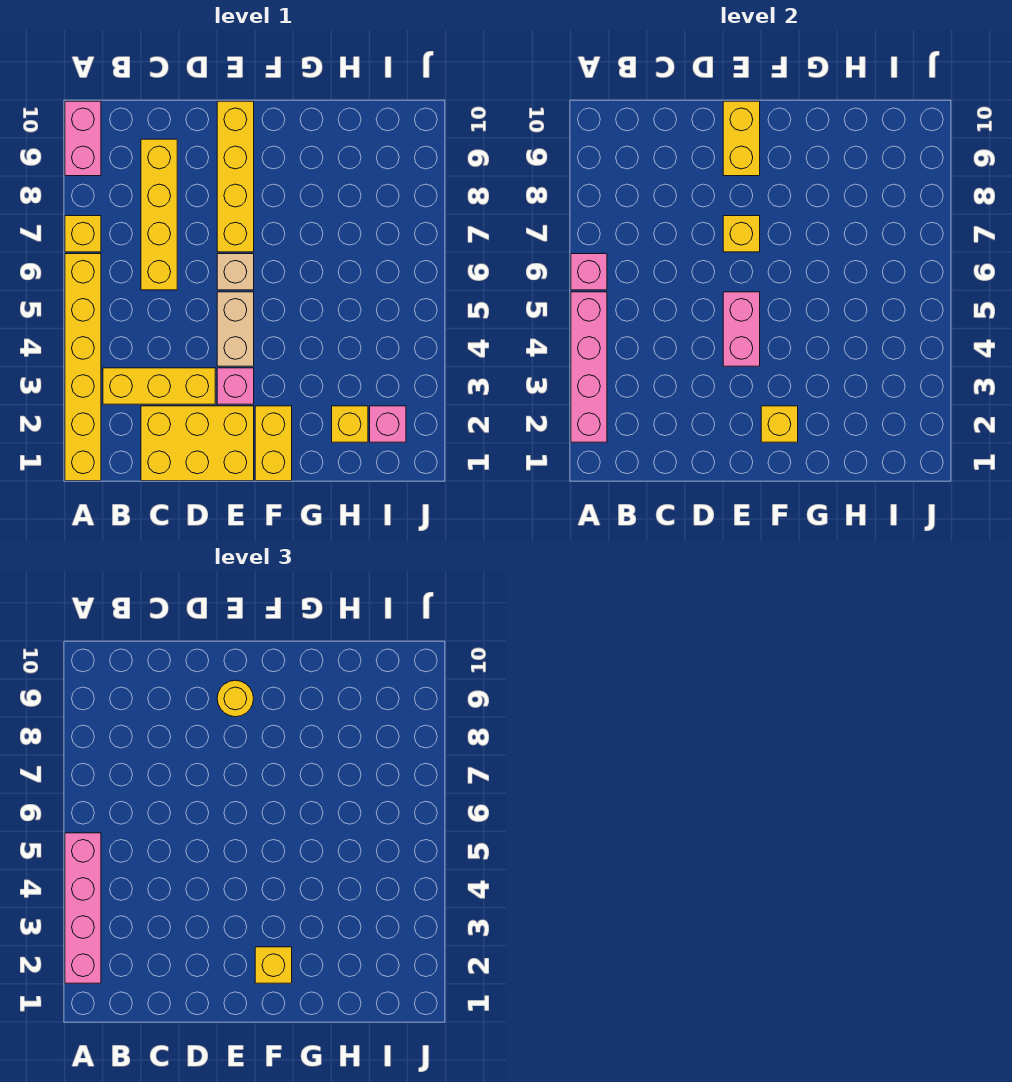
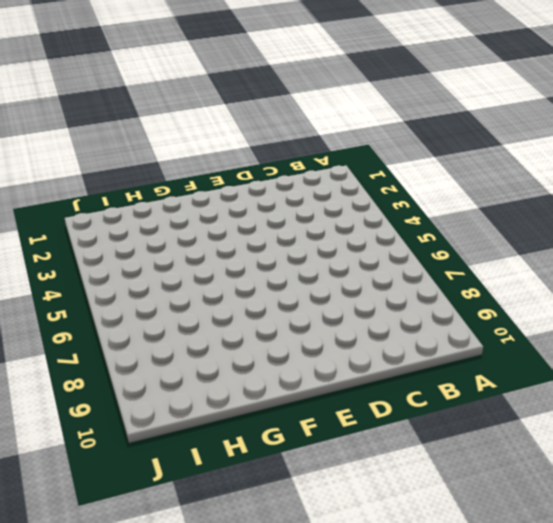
none -> yellow brick A1:A6 level 1
none -> yellow brick A7 level 1
none -> pink brick A9:A10 level 1

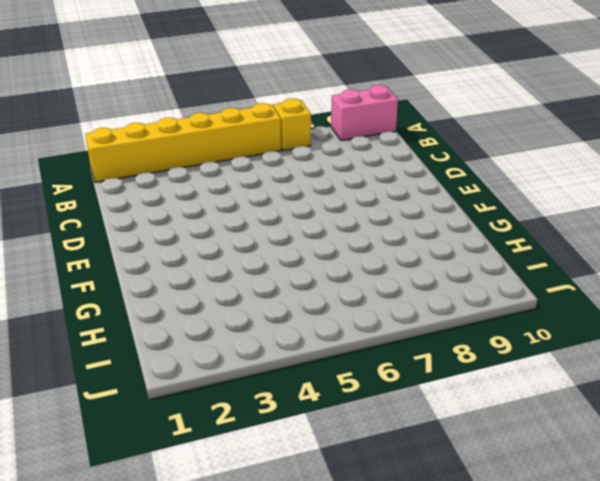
none -> yellow brick B3:D3 level 1
none -> yellow brick C1:E2 level 1
none -> yellow brick C6:C9 level 1

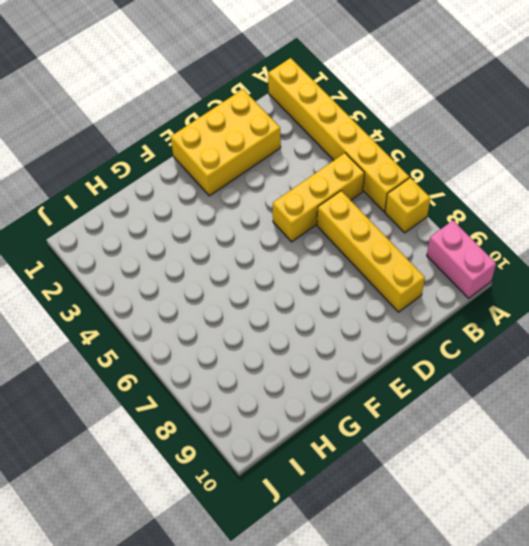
yellow brick B5:D5 level 1 -> yellow brick B3:D3 level 1
none -> pink brick E3 level 1
none -> tan brick E4:E5 level 1
none -> tan brick E6 level 1

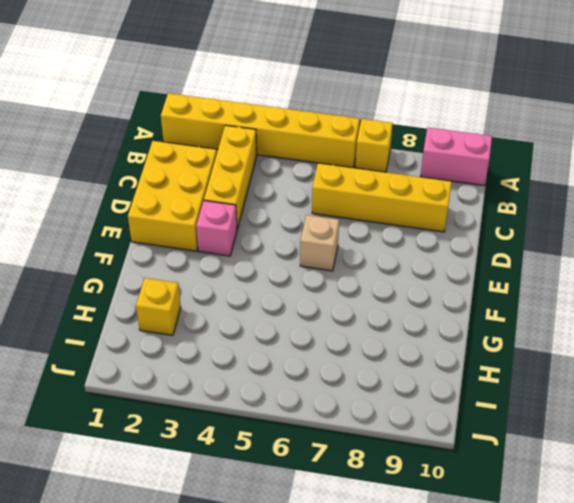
none -> tan brick E4:E5 level 1
none -> yellow brick E7:E10 level 1
none -> yellow brick F1:F2 level 1

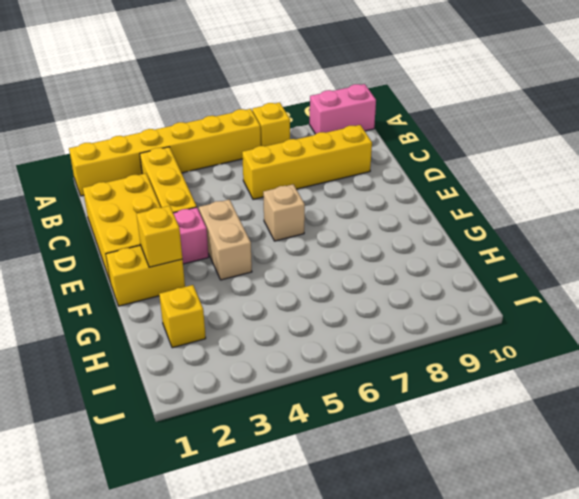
tan brick E4:F4 level 1 -> tan brick E4:E5 level 1
none -> yellow brick E7:E10 level 1
none -> pink brick I2 level 1
none -> pink brick A2:A5 level 2

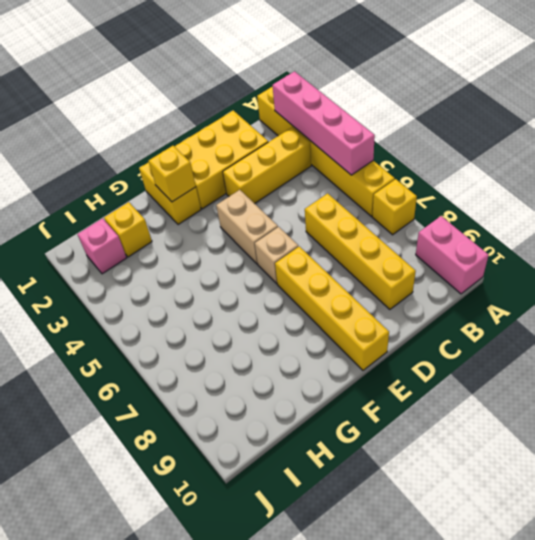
none -> pink brick E3 level 1
none -> pink brick A6 level 2
none -> pink brick E4:E5 level 2

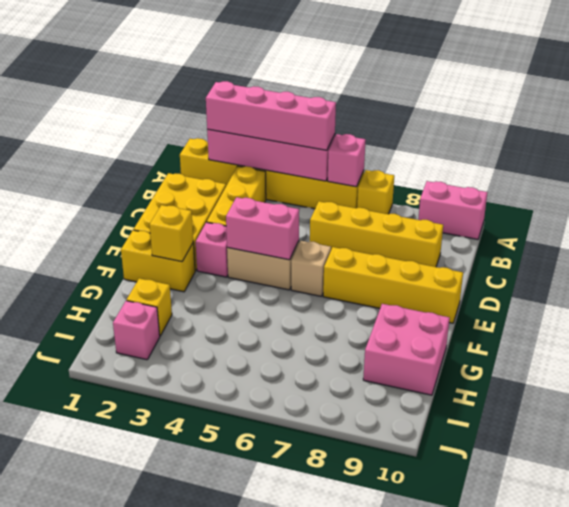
pink brick G9:H10 level 1 -> none
none -> yellow brick E7 level 2
none -> yellow brick E9:E10 level 2
none -> yellow round brick E9 level 3

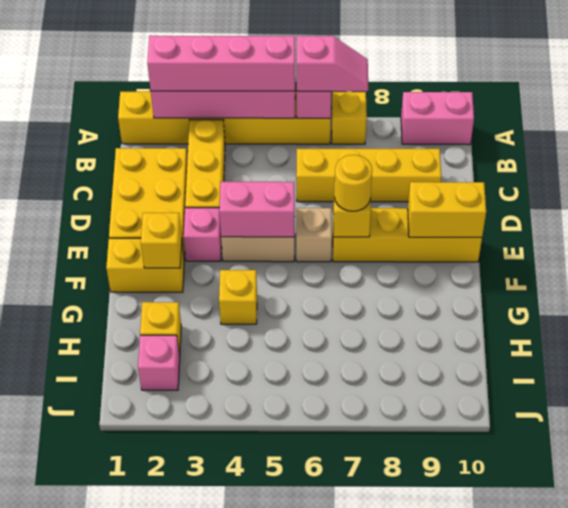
pink slope A6:A7 level 3 top 6 -> none
yellow round brick E7 level 3 -> yellow round brick E9 level 3
yellow brick G4 level 1 -> yellow brick F2 level 3

